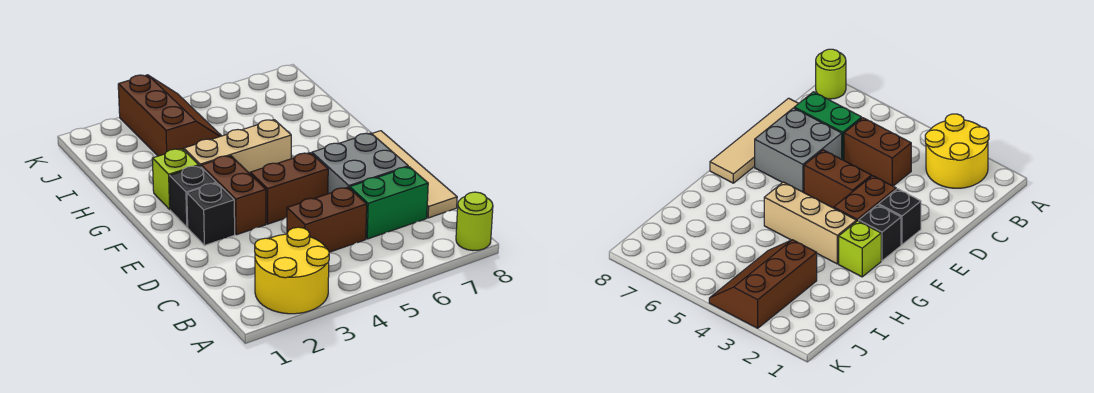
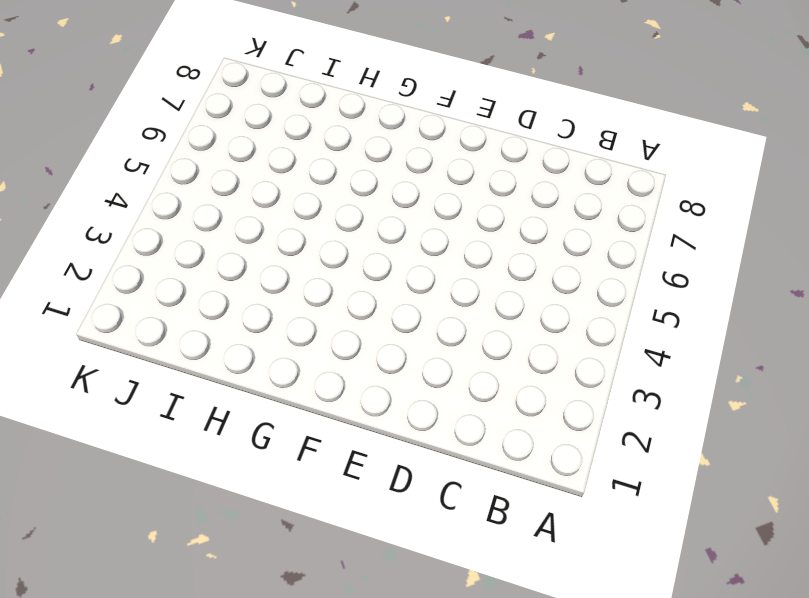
none -> yellow round brick A2:B3 level 1
none -> lime round brick A8 level 1
none -> brown brick C4:C5 level 1

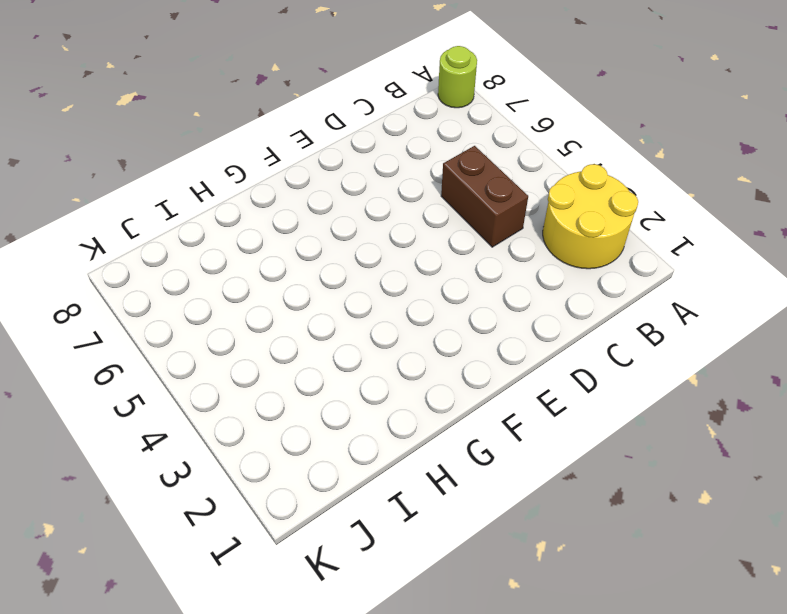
none -> green brick C6:C7 level 1
none -> tan tile C8:F8 level 1
none -> grey brick D6:E7 level 1

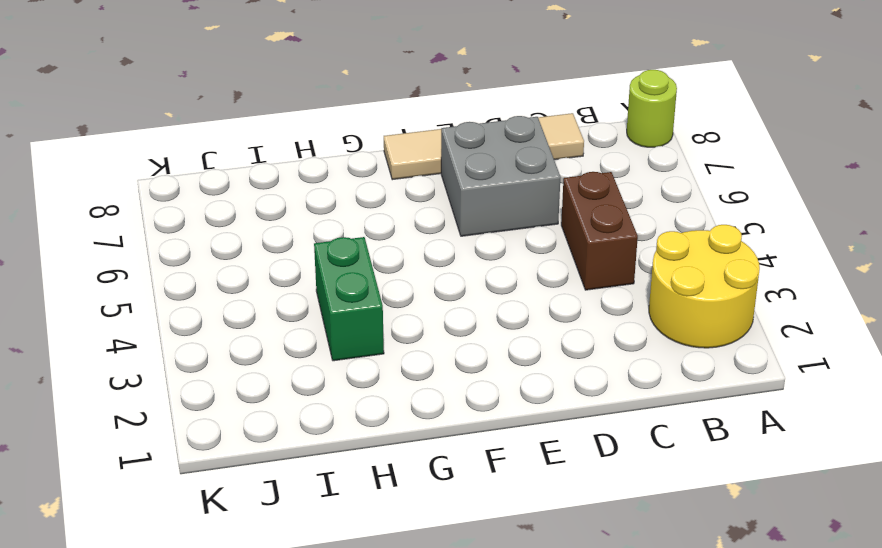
green brick H3:H4 level 1 -> green brick C6:C7 level 1
none -> black brick E2 level 1
none -> brown brick E3:F3 level 1
none -> brown brick E4:E5 level 1

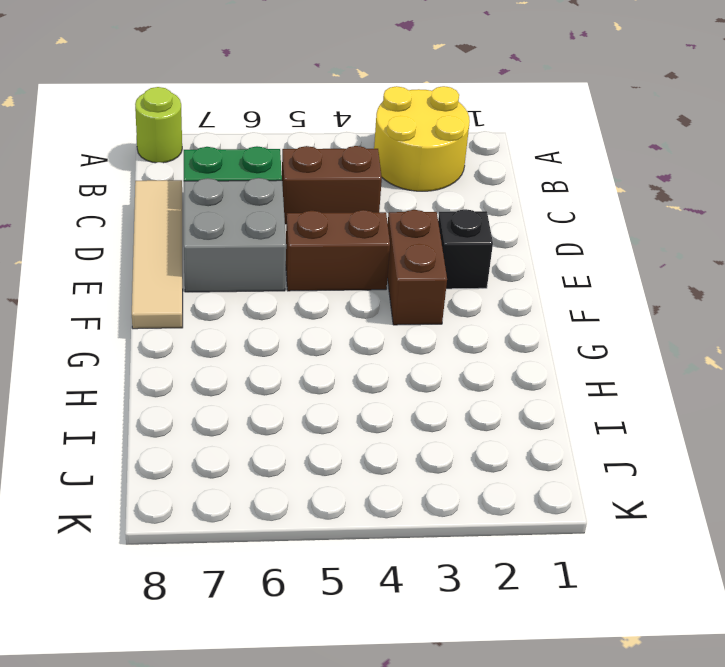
none -> black brick F2 level 1
none -> lime brick G2 level 1
none -> tan brick G3:G5 level 1

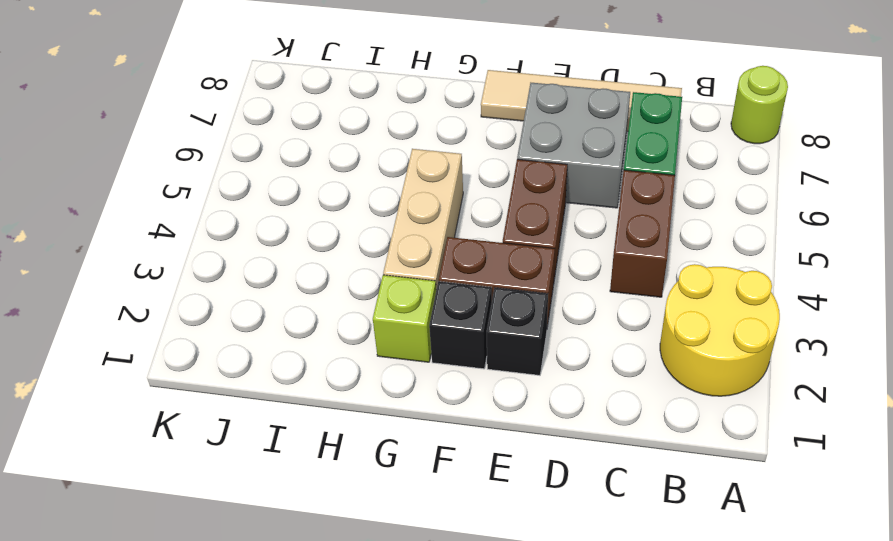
none -> brown slope I3:K4 level 1 top 3

